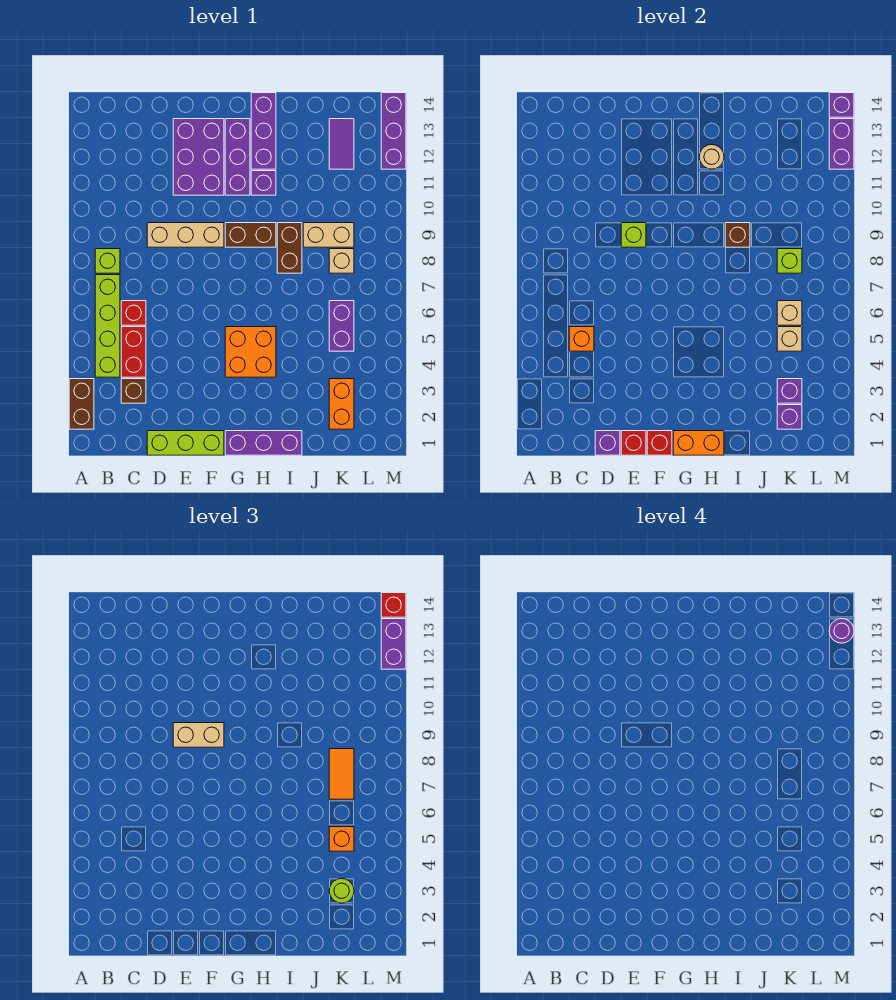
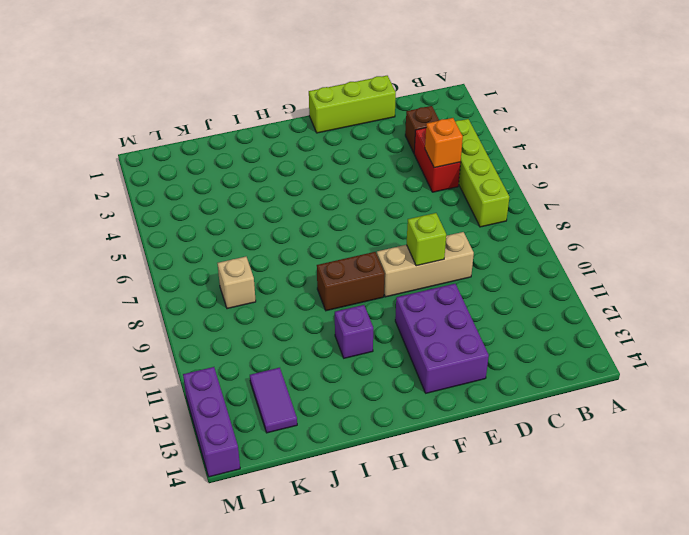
none -> brown brick A2:A3 level 1
none -> lime brick B8 level 1
none -> red brick C6 level 1
none -> purple brick G1:I1 level 1

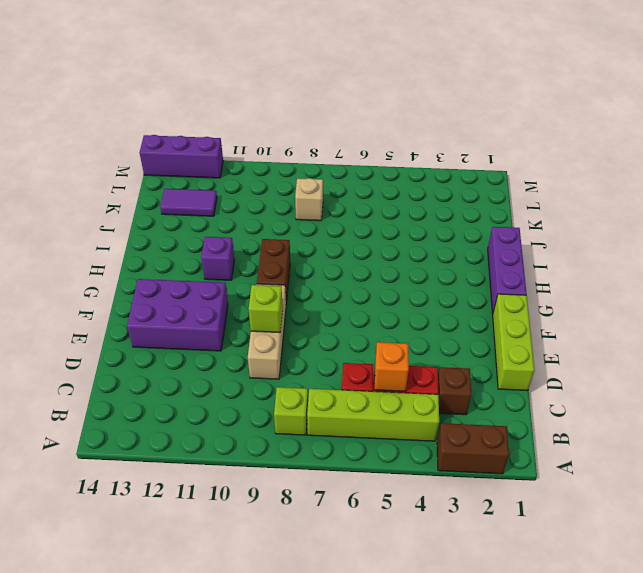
none -> orange brick G4:H5 level 1
none -> purple brick G11:G13 level 1
none -> purple brick H12:H14 level 1
none -> brown brick I8:I9 level 1

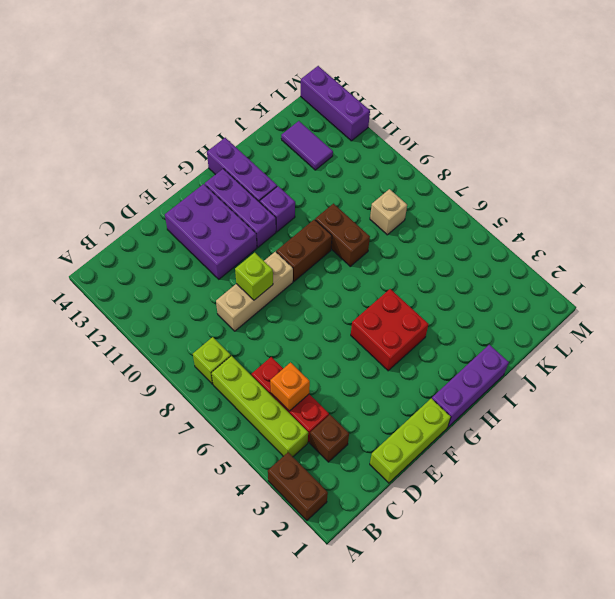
red brick G4:H5 level 1 -> orange brick G4:H5 level 1
none -> tan brick J9:K9 level 1
none -> orange brick K2:K3 level 1
none -> purple brick K5:K6 level 1
none -> purple brick D1 level 2

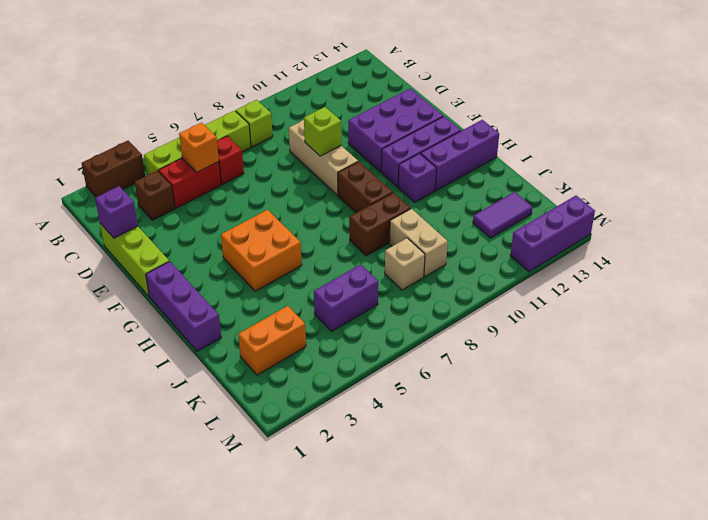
none -> red brick E1 level 2
none -> red brick F1 level 2
none -> orange brick G1:H1 level 2
none -> tan round brick H12 level 2

